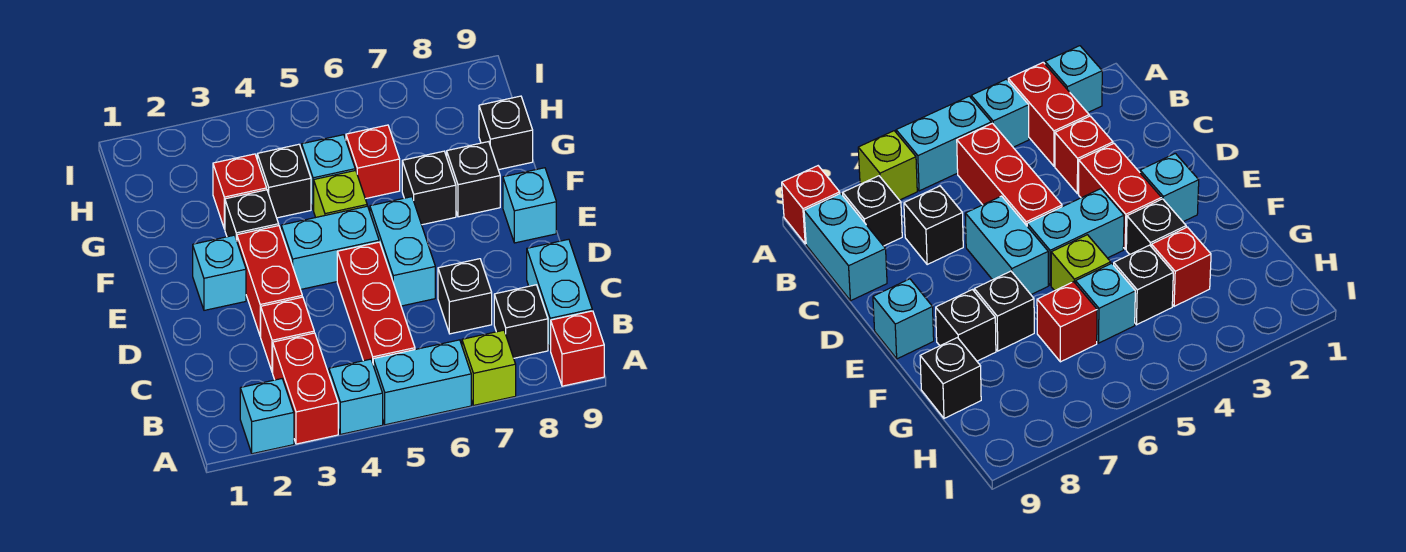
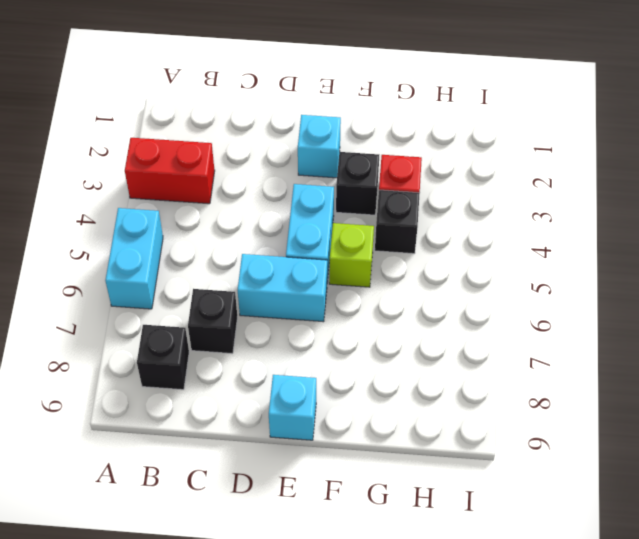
none -> cyan brick A2 level 1
none -> cyan brick A4 level 1
none -> lime brick A7 level 1

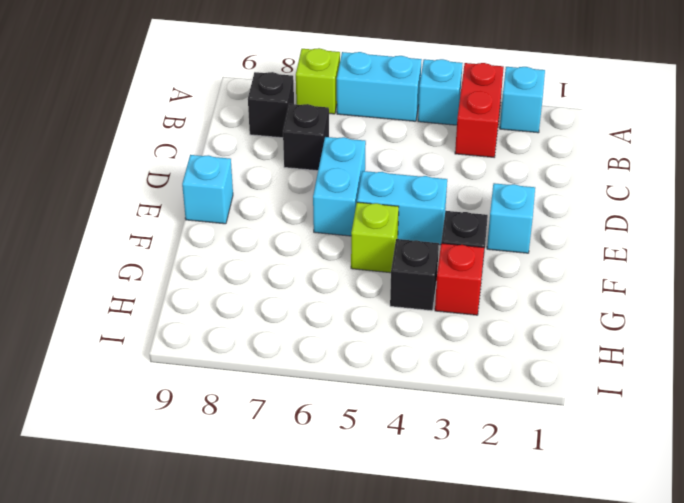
none -> red brick A9 level 1
none -> red brick B5:D5 level 1
none -> cyan brick B9:C9 level 1

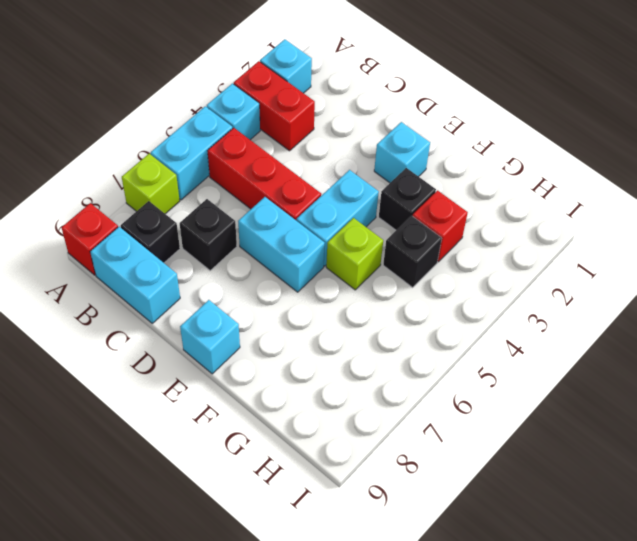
none -> red brick C3 level 1
none -> red brick D3:E3 level 1
none -> black brick F7 level 1

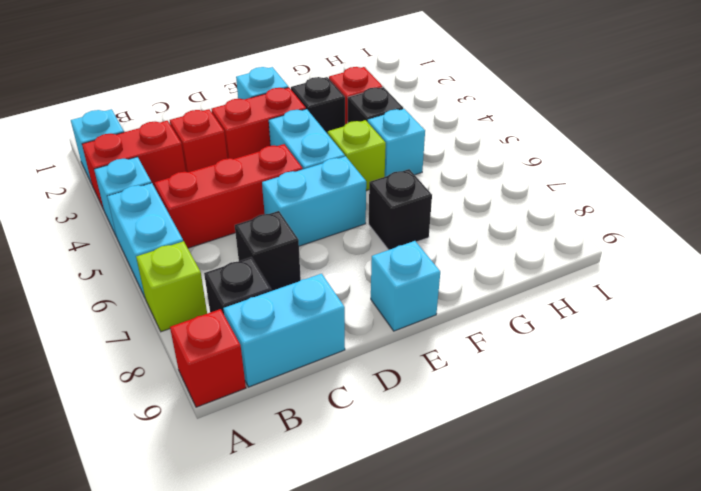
none -> black brick F8 level 1
none -> red brick G6 level 1
none -> black brick G9 level 1

